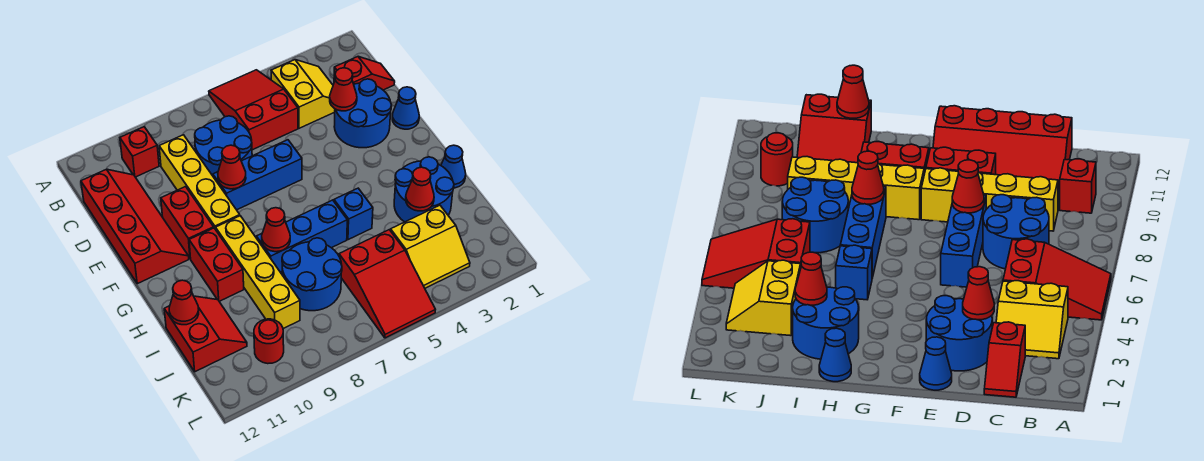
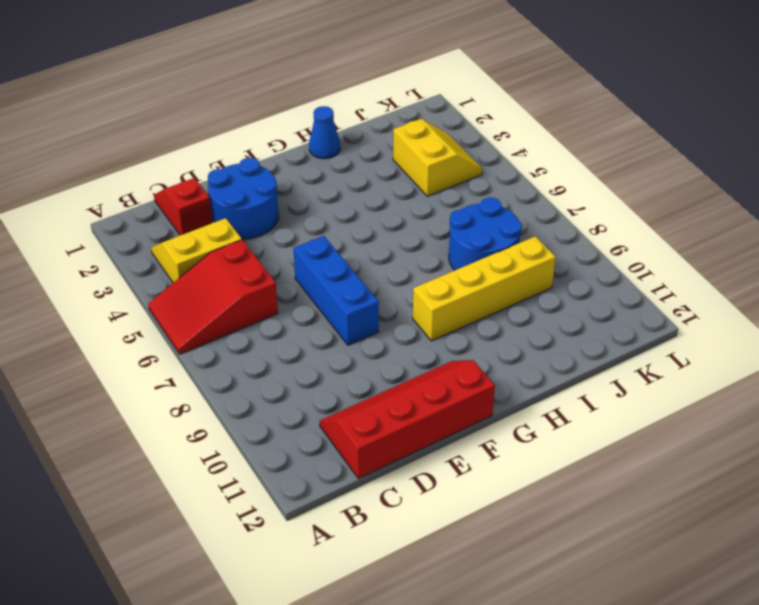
none -> red brick B10 level 1
none -> blue round brick C7:D8 level 1
none -> yellow brick C9:F9 level 1

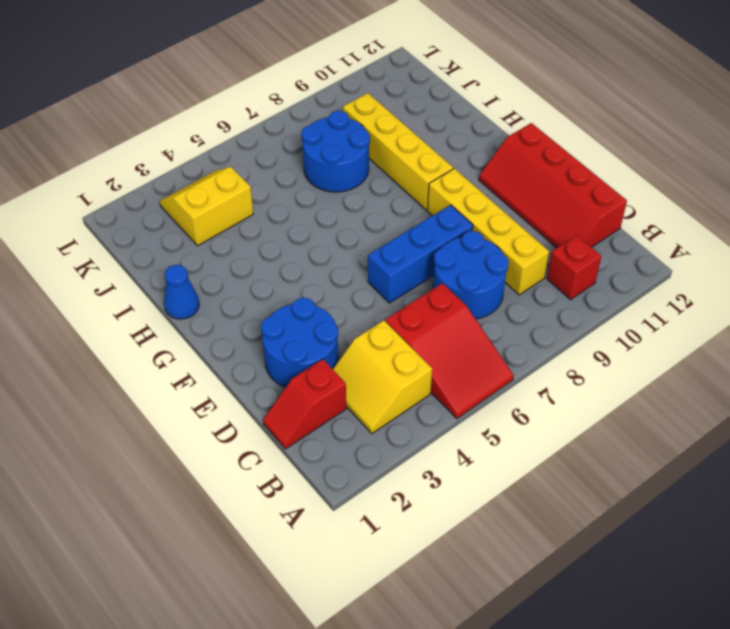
none -> blue cone E1 level 1
none -> red brick E10:F10 level 1
none -> red brick G10:H10 level 1

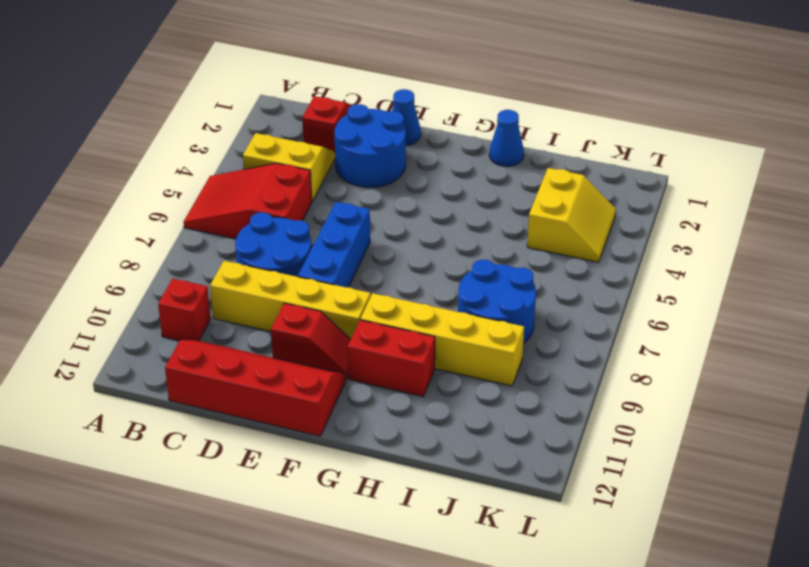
red slope E10:F10 level 1 top E -> red brick E10:F10 level 1
none -> blue round brick H2:I3 level 1
none -> blue brick H5 level 1
none -> blue brick H6:H8 level 1

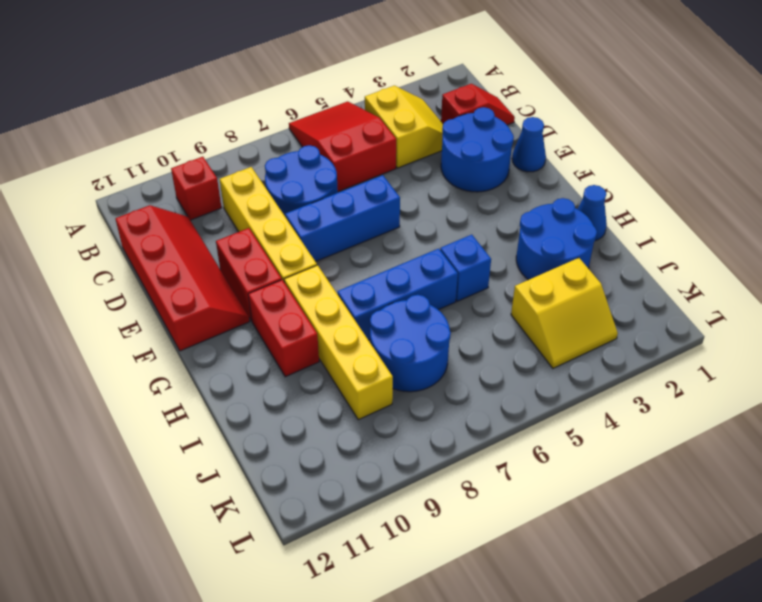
none -> red slope I11:J12 level 1 top 12
none -> red slope J5:L6 level 1 top J
none -> red round brick K10 level 1

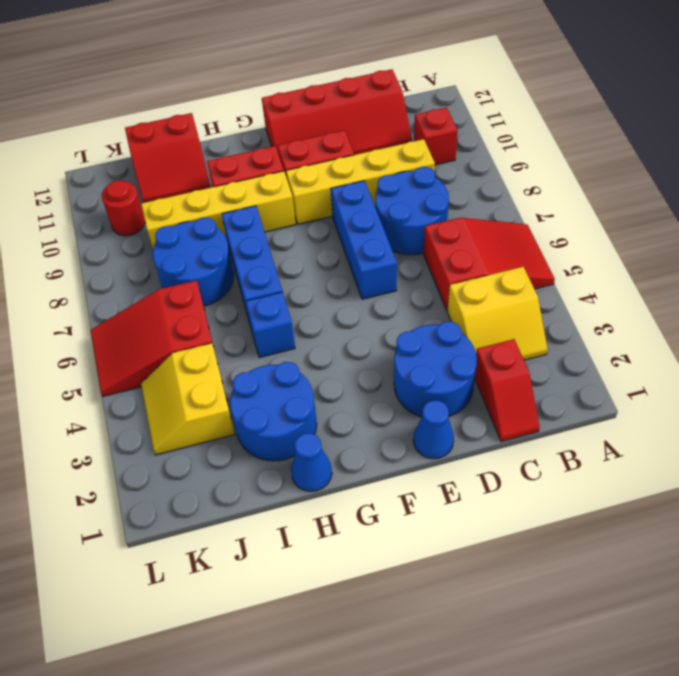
none -> red cone D3 level 2
none -> red cone E8 level 2
none -> red cone H8 level 2

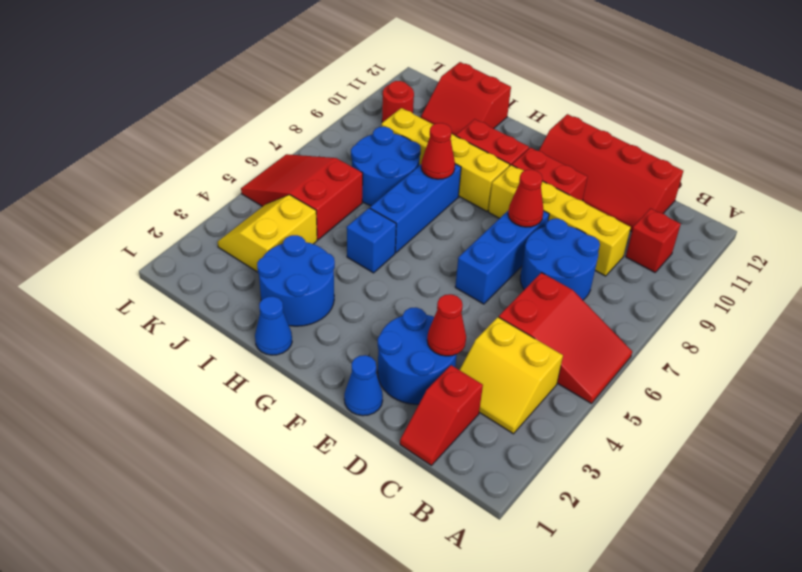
none -> red cone I3 level 2
none -> red cone I12 level 2

